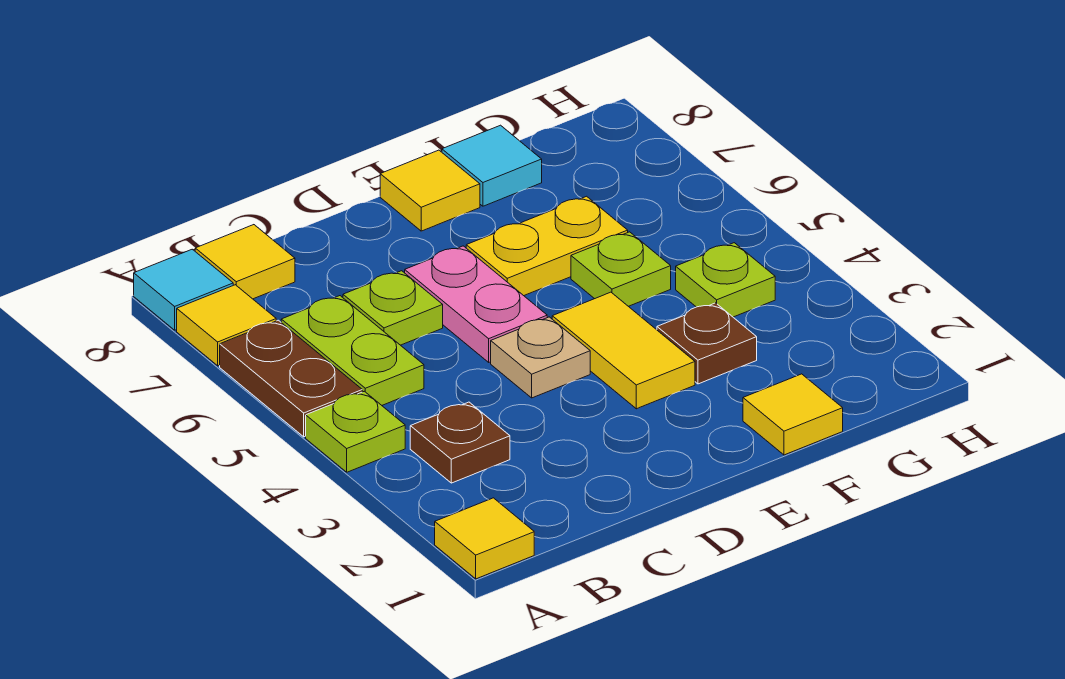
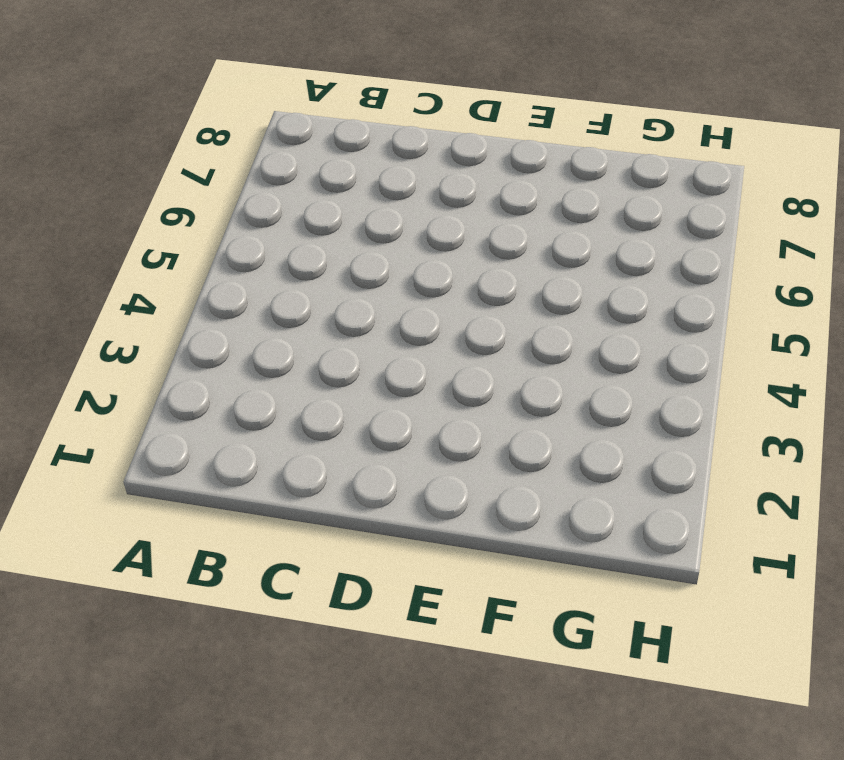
none -> yellow tile A1 level 1
none -> lime plate A4 level 1
none -> brown plate A5:A6 level 1

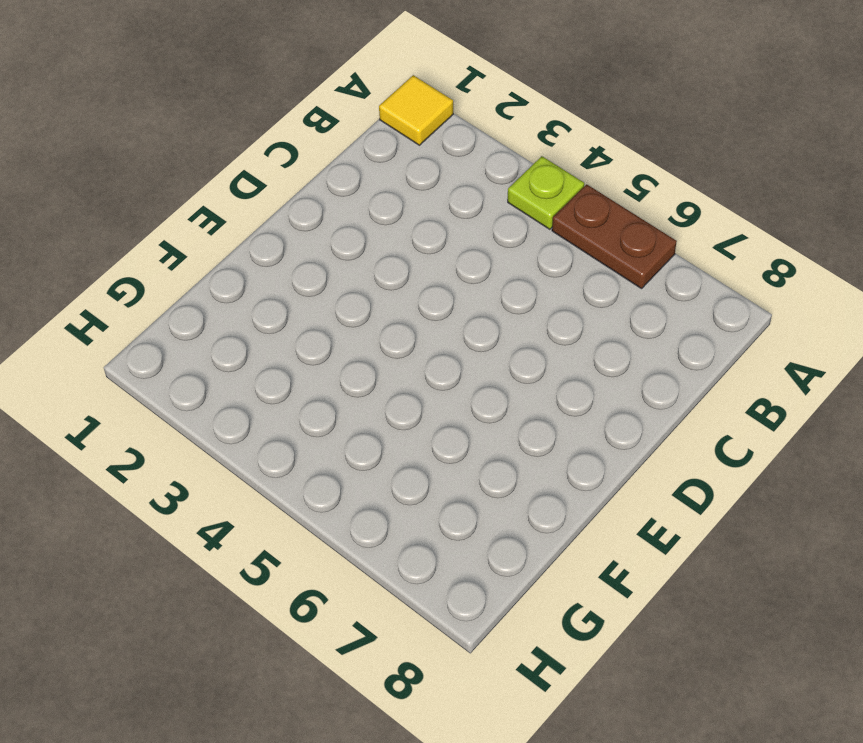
none -> yellow tile A7 level 1
none -> cyan tile A8 level 1
none -> brown plate B3 level 1

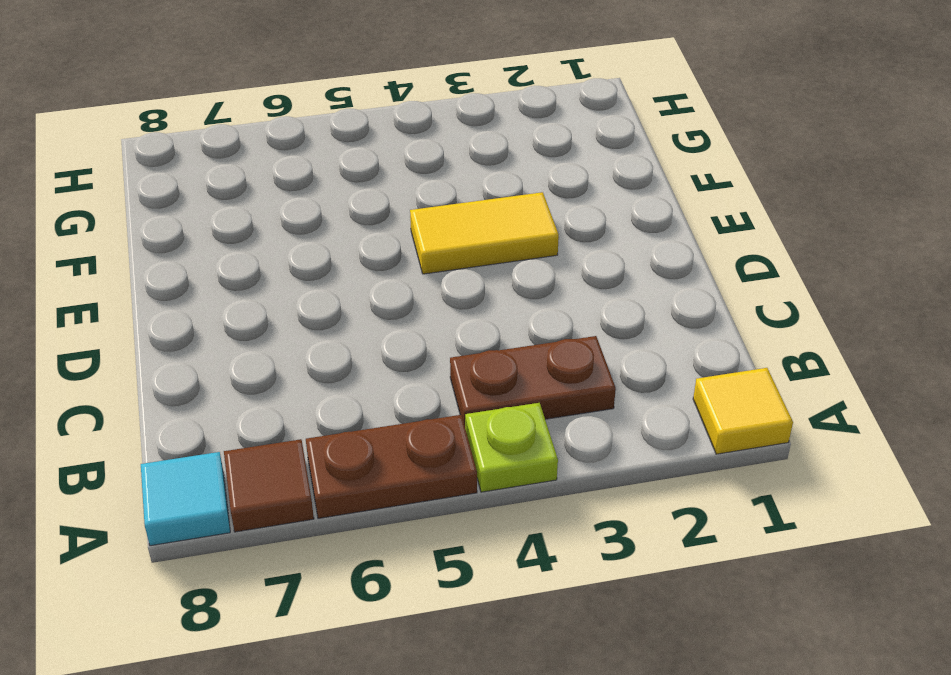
brown tile A7 level 1 -> yellow tile A7 level 1
brown plate B3:B4 level 1 -> brown plate B3 level 1
none -> lime plate B5:B6 level 1
none -> yellow tile B8 level 1
none -> lime plate C6 level 1

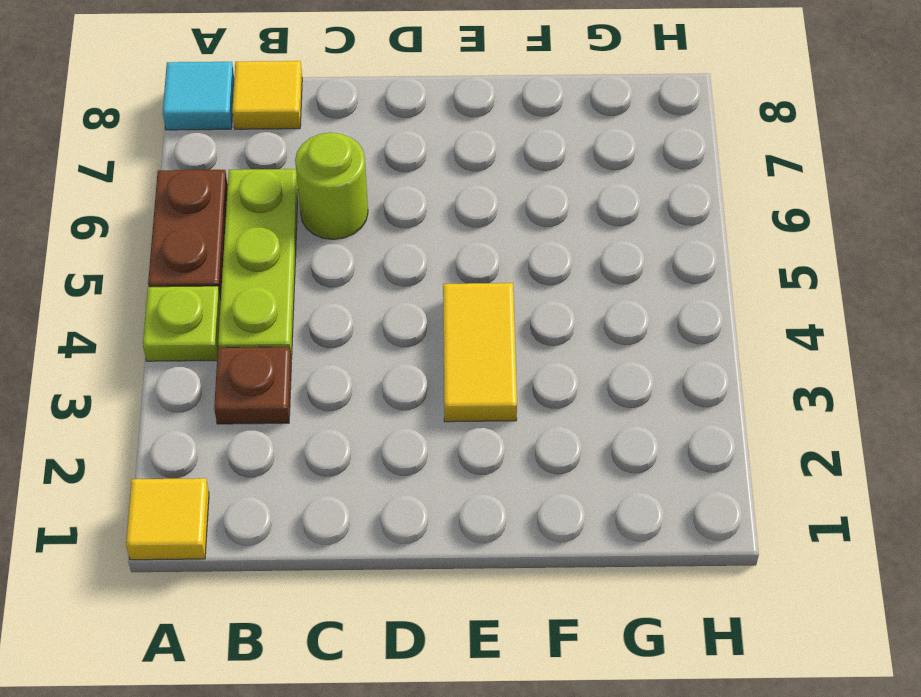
lime plate B4:B6 level 1 -> lime plate B5:B6 level 1
lime round brick C6 level 1 -> lime plate C6 level 1
none -> yellow tile A7 level 1
none -> tan plate D4 level 1
none -> pink plate D5:D6 level 1

